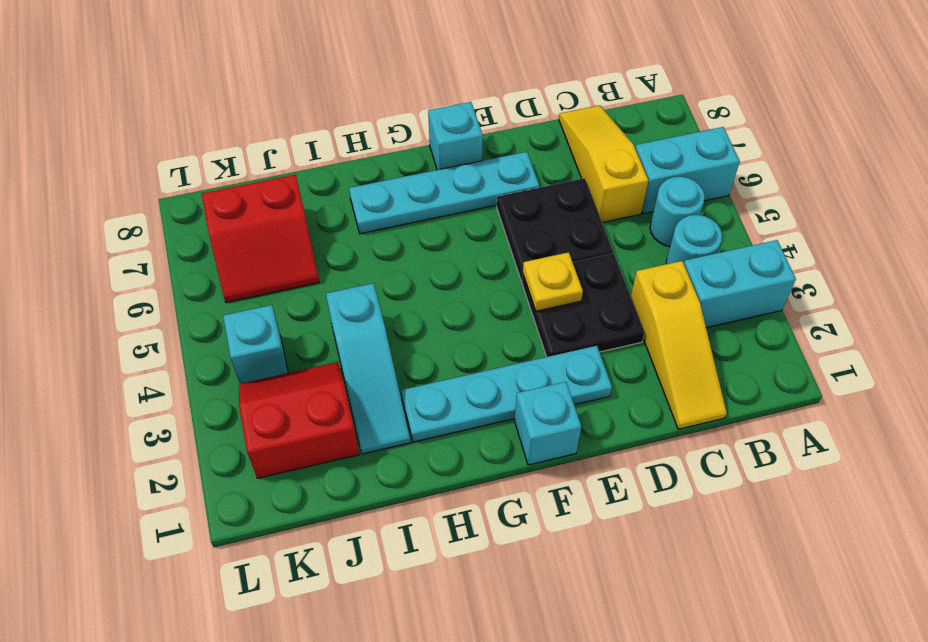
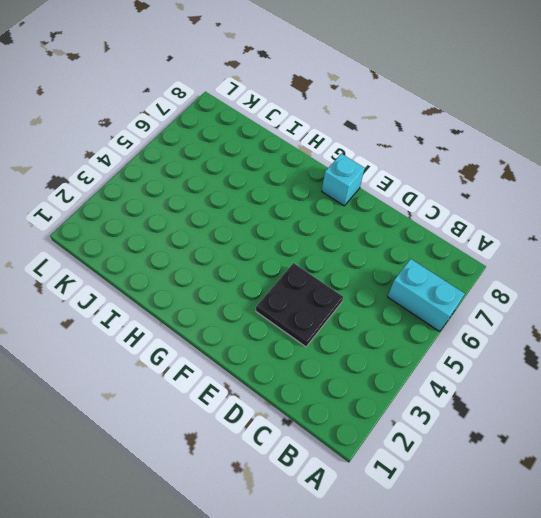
none -> cyan brick A3:B3 level 1
none -> cyan round brick B4 level 1
none -> cyan round brick B5 level 1

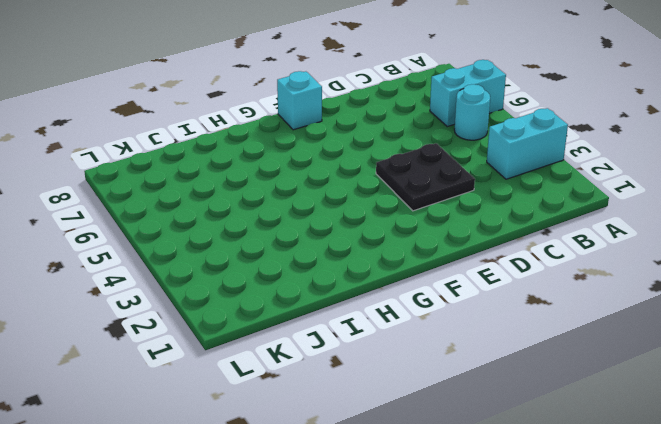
none -> cyan round brick B4 level 1
none -> yellow slope C1:C3 level 1 top 3
none -> yellow slope C6:C8 level 1 top 6

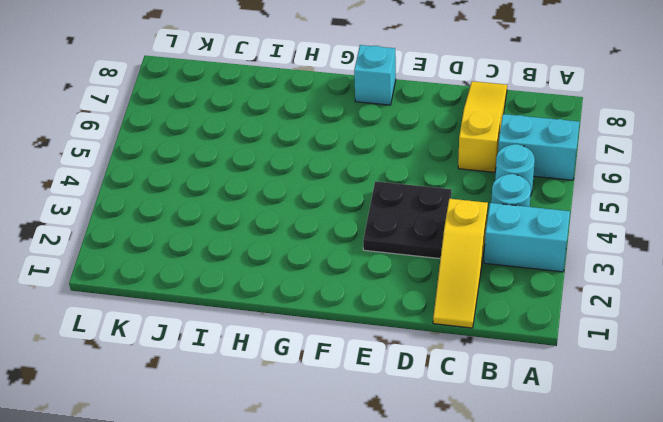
none -> black plate D5:E6 level 1
none -> cyan plate E2:H2 level 1
none -> cyan plate E7:H7 level 1

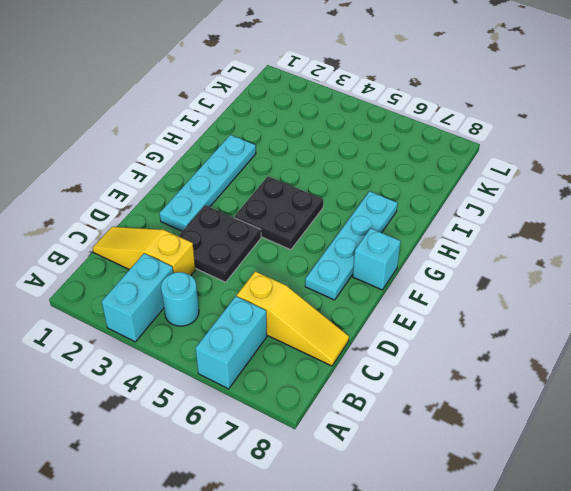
black plate F4:G5 level 1 -> black plate D5:E6 level 1
none -> cyan round brick B5 level 1
none -> cyan brick F1 level 1
none -> cyan slope I2:I4 level 1 top 4

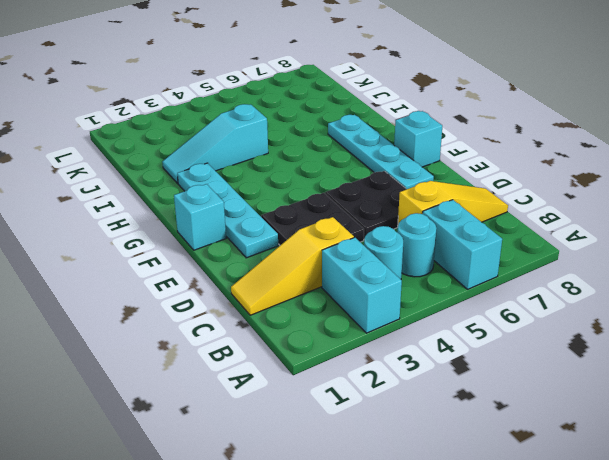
none -> red slope J2:K3 level 1 top 2
none -> red slope J6:K7 level 1 top 7
none -> cyan brick K4 level 1

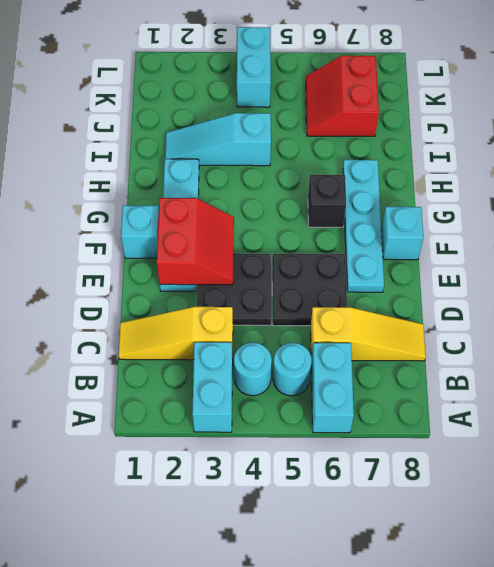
red slope E2:F3 level 2 top 2 -> red slope J2:K3 level 1 top 2
black brick G6 level 1 -> none
cyan brick K4:L4 level 1 -> cyan brick K4 level 1
none -> yellow plate E4 level 2

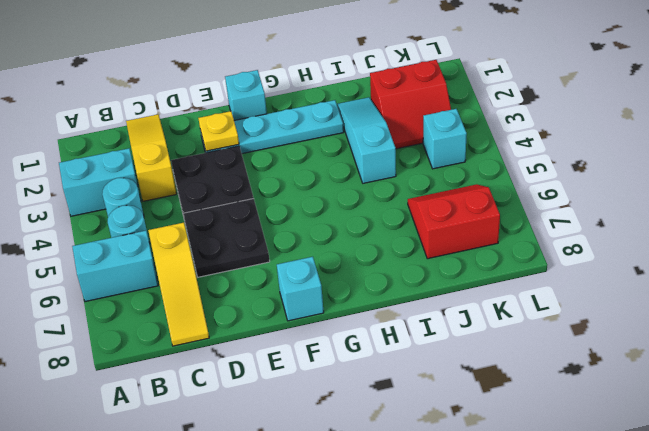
yellow plate E2 level 2 -> yellow plate E4 level 2
none -> cyan plate E7:H7 level 1

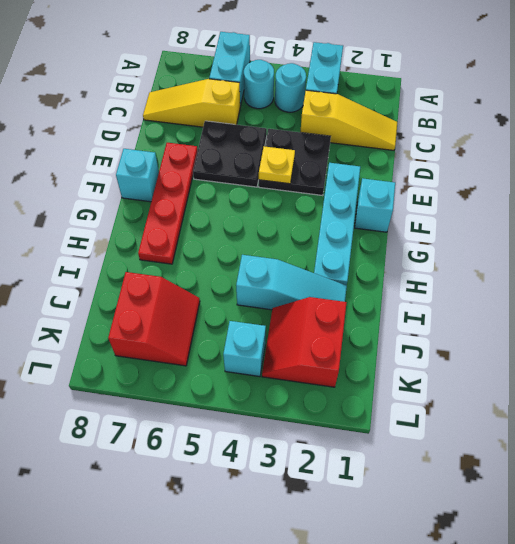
red plate E7:H7 level 1 -> cyan plate E7:H7 level 1

